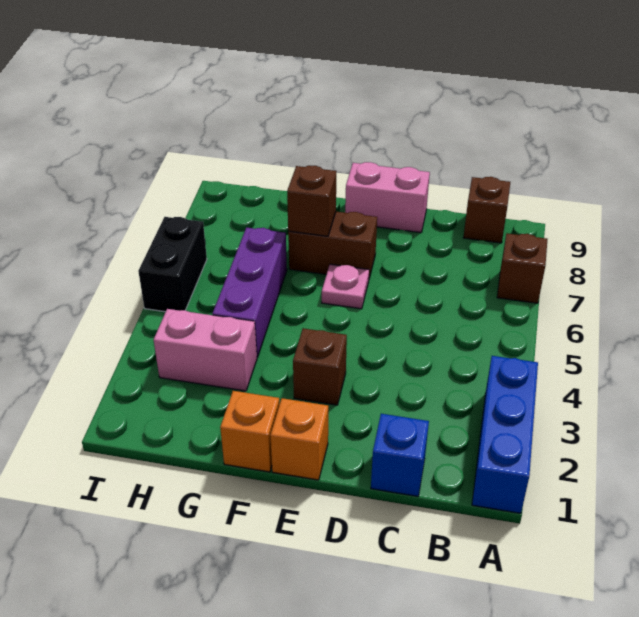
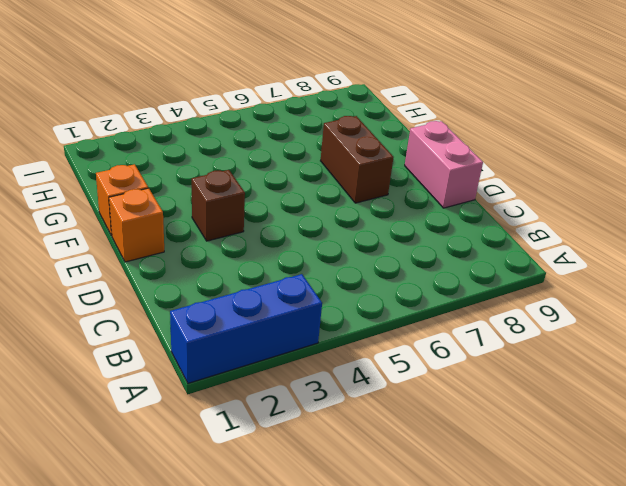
none -> brown brick A7 level 1
none -> brown brick B9 level 1
none -> blue brick C1 level 1

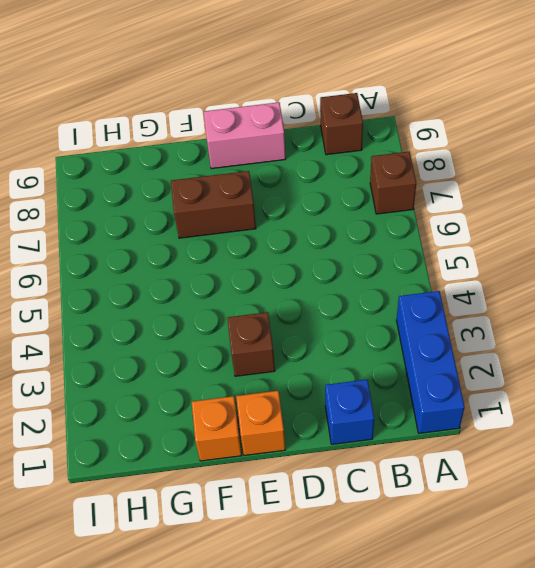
none -> pink plate E6 level 1
none -> pink brick G3:H3 level 1
none -> purple brick G4:G6 level 1

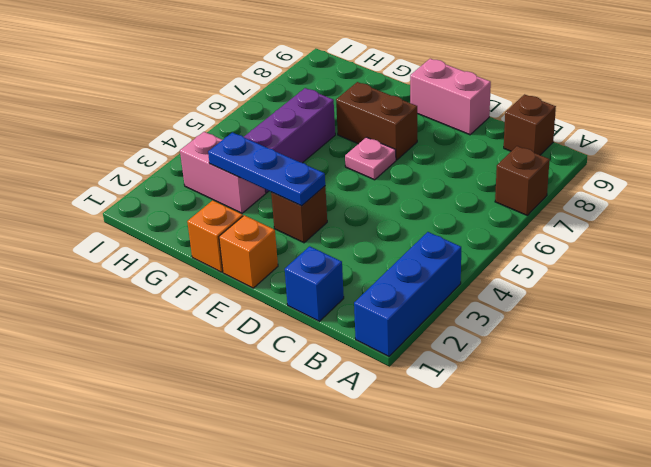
blue plate E3:G3 level 2 -> none
none -> black brick I5:I6 level 1
none -> brown brick F7 level 2

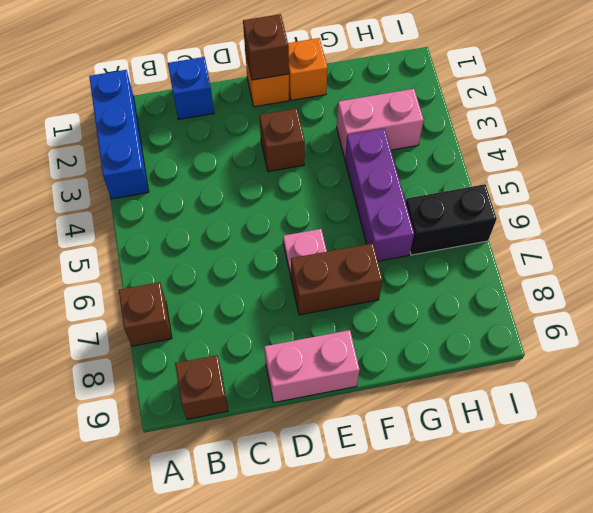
brown brick E1 level 2 -> brown brick F7 level 2
black brick H6:I6 level 1 -> black brick I5:I6 level 1

